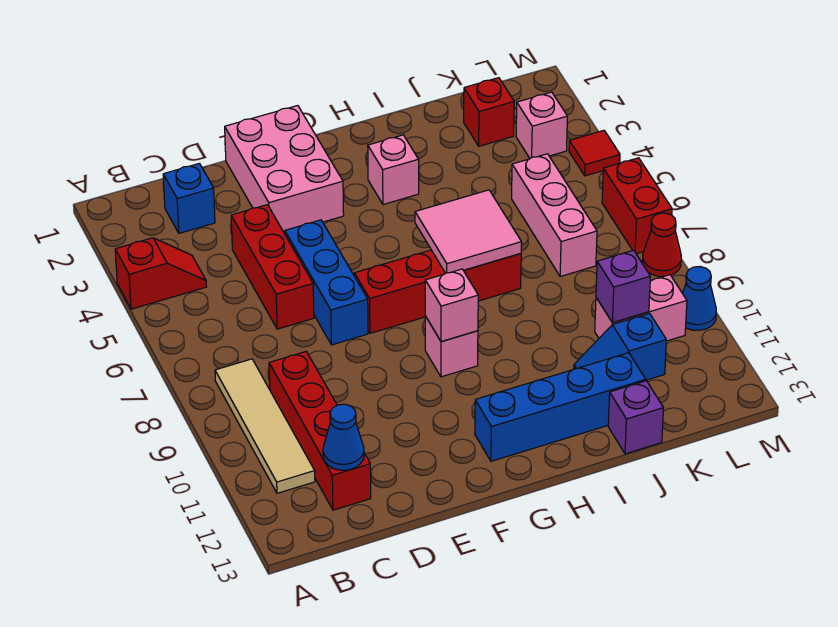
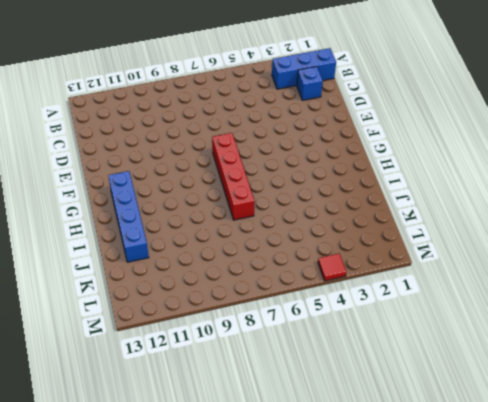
blue brick B1:B3 level 1 -> blue brick E5:E7 level 1
none -> red slope A4:B4 level 1 top A
none -> tan tile B8:B11 level 1
none -> red brick C9:C12 level 1

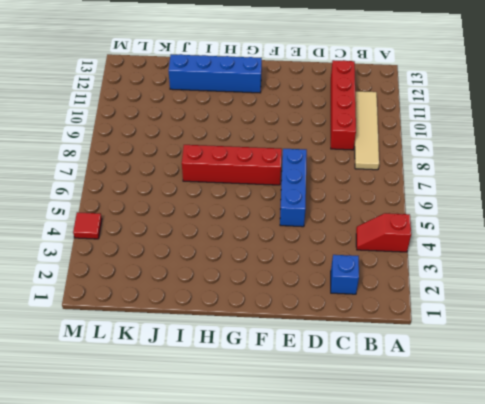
none -> red brick D4:D6 level 1
none -> pink brick E1:F3 level 1
none -> pink brick G9 level 1

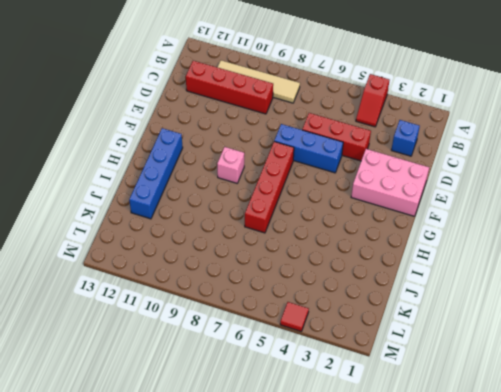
none -> pink brick H3 level 1
none -> blue slope J11:K11 level 1 top K
none -> purple brick J13 level 1

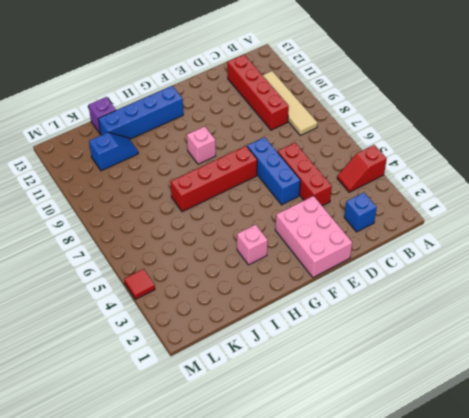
none -> red brick K2 level 1
none -> pink brick K5:K7 level 1
none -> pink brick K10:L10 level 1

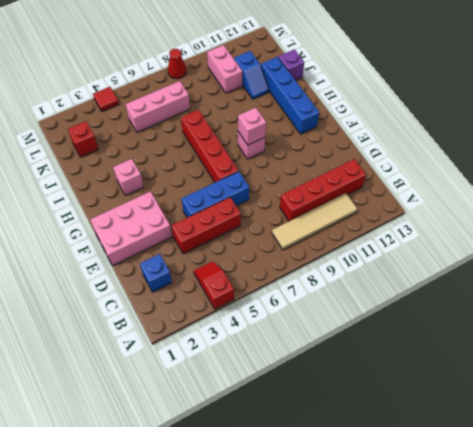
none -> pink brick L3 level 1
none -> red brick M6:M7 level 1
none -> blue cone M10 level 1

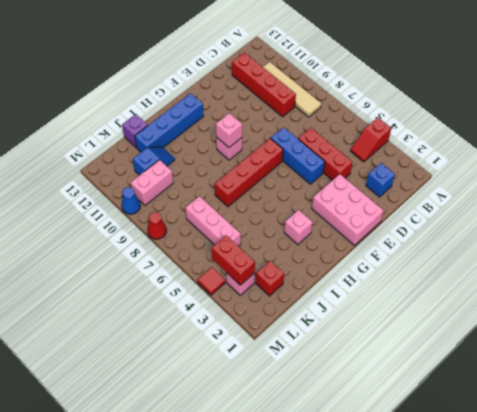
red brick L3:L4 level 2 -> red brick M6:M7 level 1
none -> blue cone C12 level 2
none -> pink tile H6:I7 level 2
none -> purple brick K10 level 2

